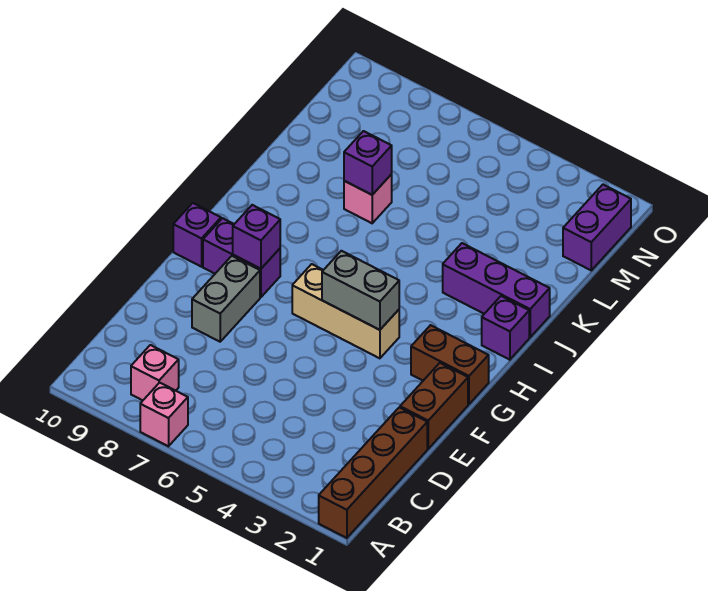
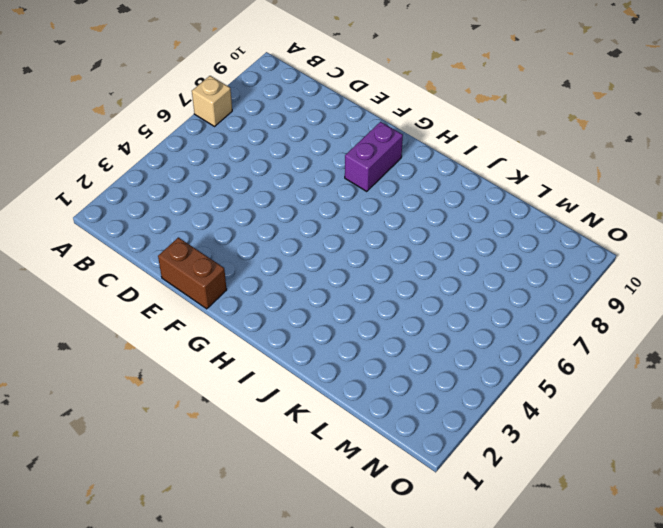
tan brick A7 level 1 -> pink brick A7 level 1
none -> brown brick A1:D1 level 1
none -> pink brick B8 level 1
none -> grey brick E8:F8 level 1

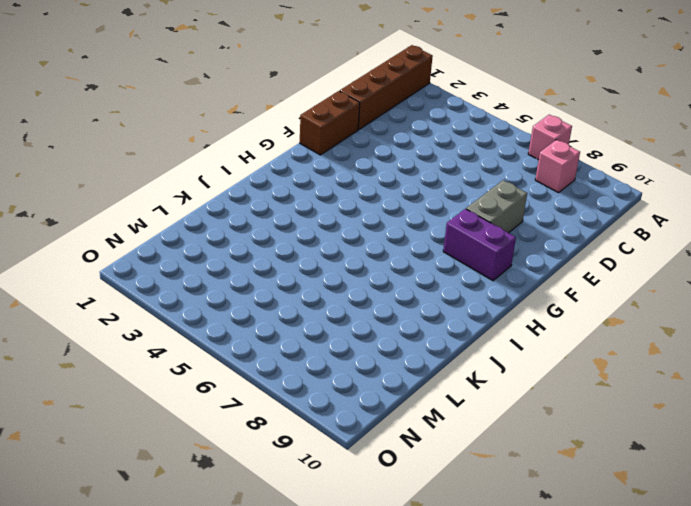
none -> brown brick G1:G2 level 1
none -> tan brick G4:G6 level 1
none -> purple brick G10 level 1

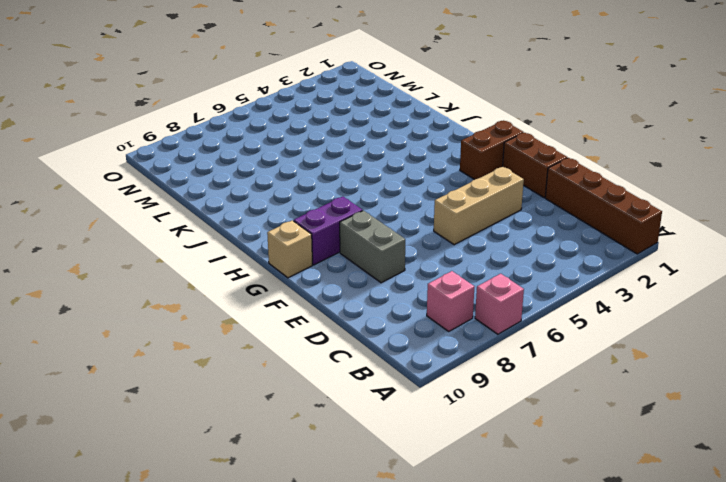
tan brick E3:E5 level 1 -> tan brick G4:G6 level 1
tan brick G10 level 1 -> purple brick G10 level 1
none -> purple brick I1 level 1
none -> purple brick J1:J3 level 1
none -> pink brick K7 level 1

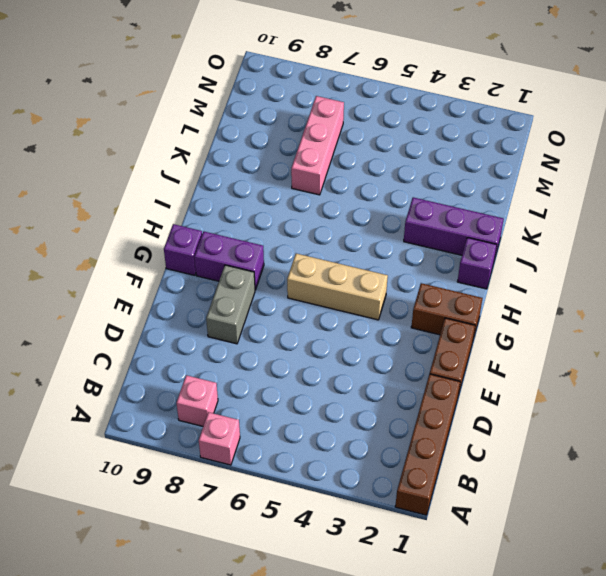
pink brick K7:M7 level 1 -> pink brick K7 level 1
none -> purple brick M1:N1 level 1
none -> grey brick G4:G5 level 2
none -> purple brick G8 level 2

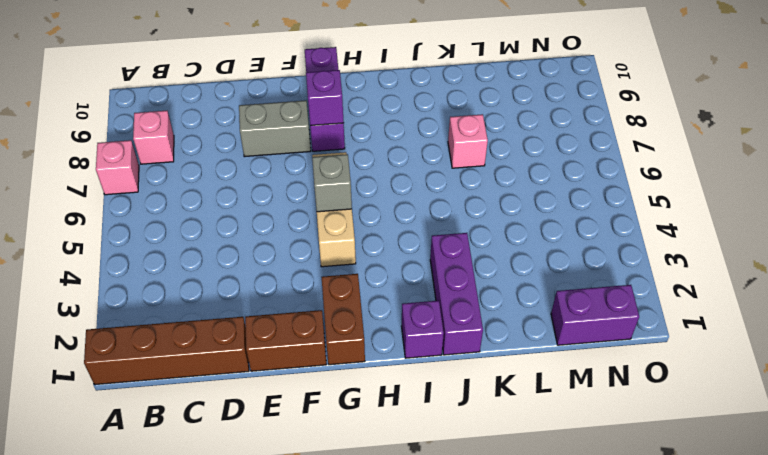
grey brick G5 level 2 -> grey brick G4:G5 level 2
none -> purple brick K7 level 2

